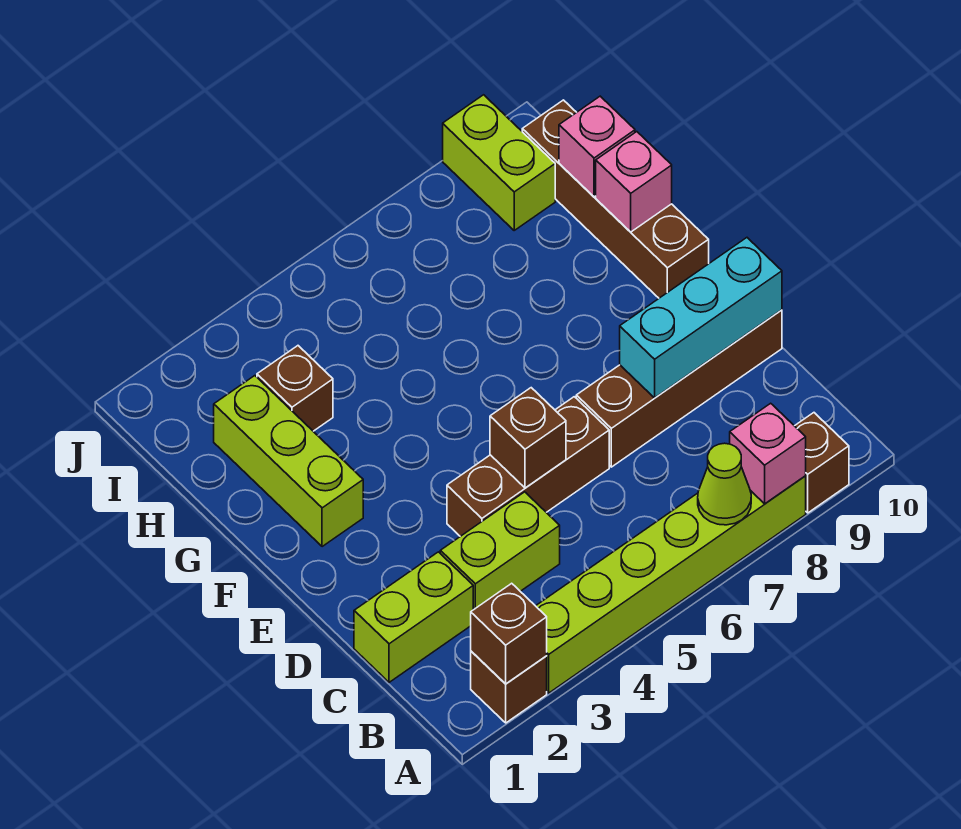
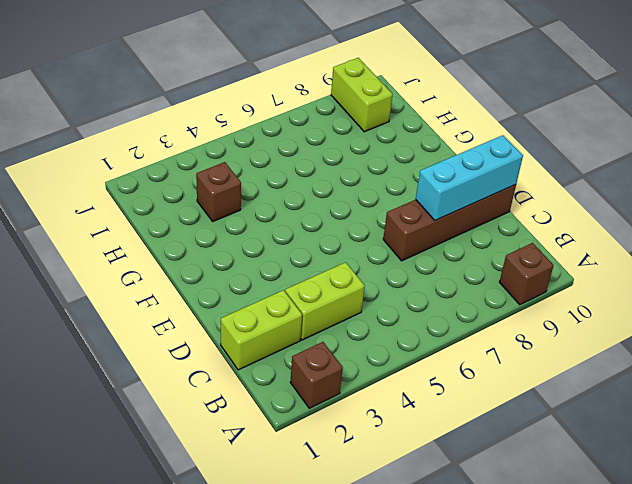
none -> lime brick A3:A8 level 1
none -> brown brick D4:D6 level 1
none -> lime brick F2:H2 level 1

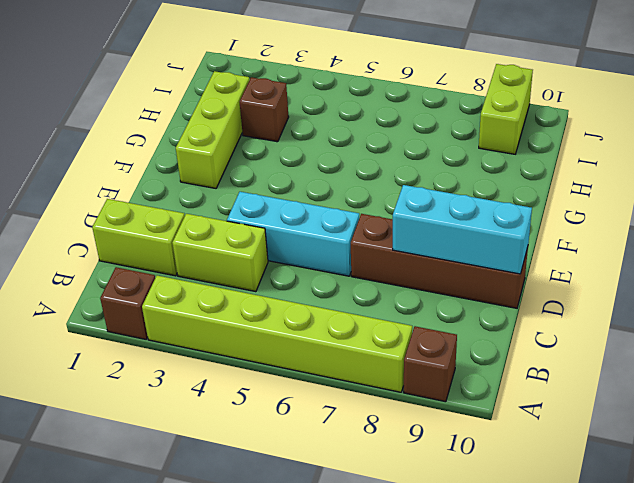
cyan brick D4:D6 level 1 -> brown brick D4:D6 level 1
none -> brown brick F10:I10 level 1
none -> brown brick A2 level 2
none -> lime cone A7 level 2

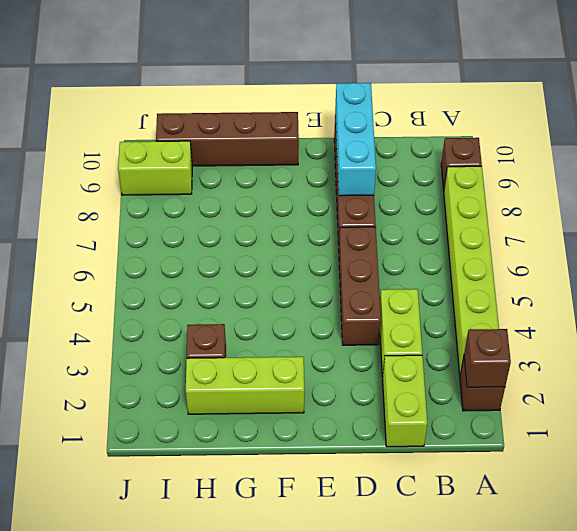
none -> lime cone A7 level 2
none -> pink brick A8 level 2
none -> brown brick D5 level 2

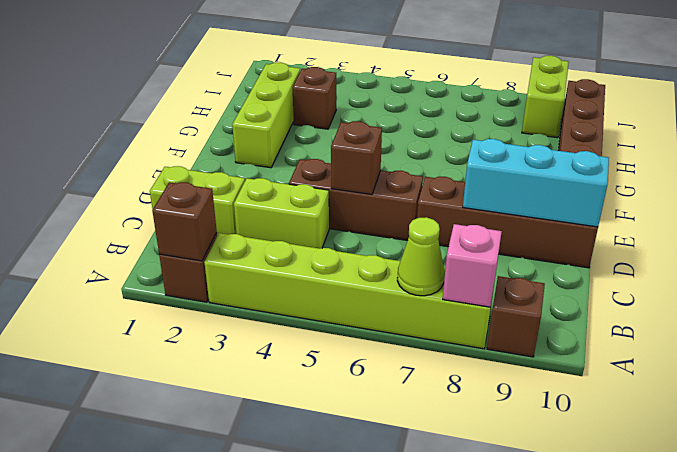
none -> pink brick G10 level 2
none -> pink brick H10 level 2

